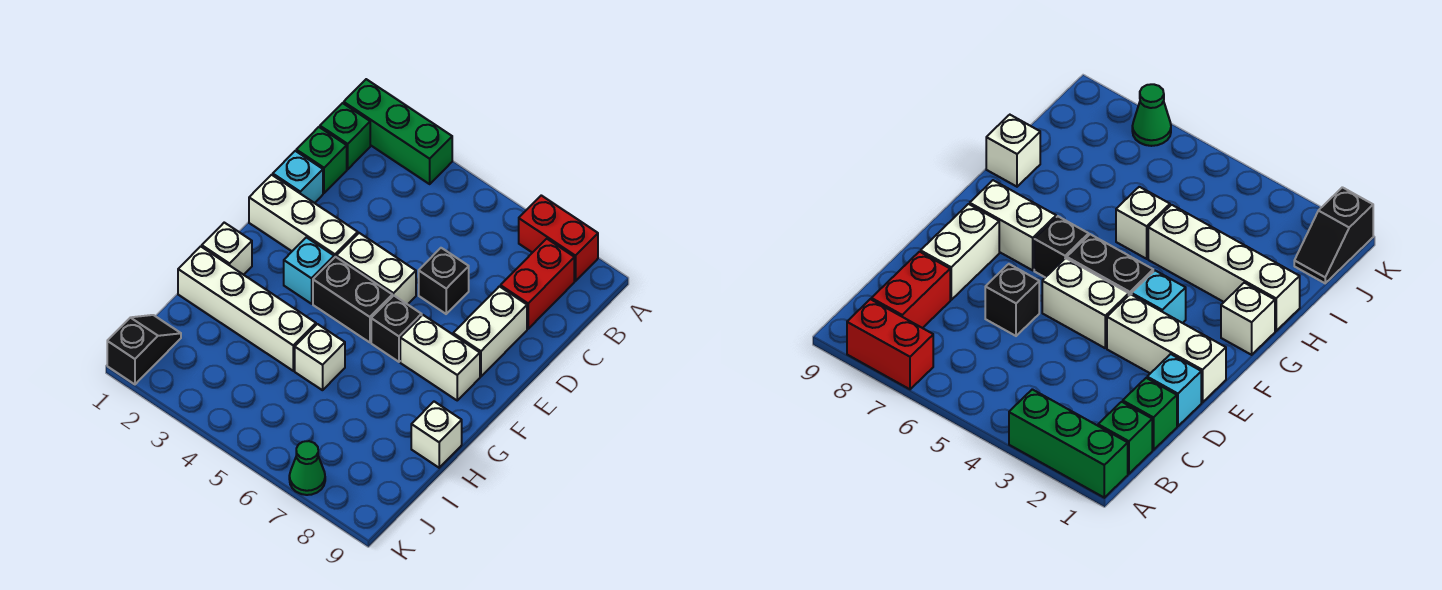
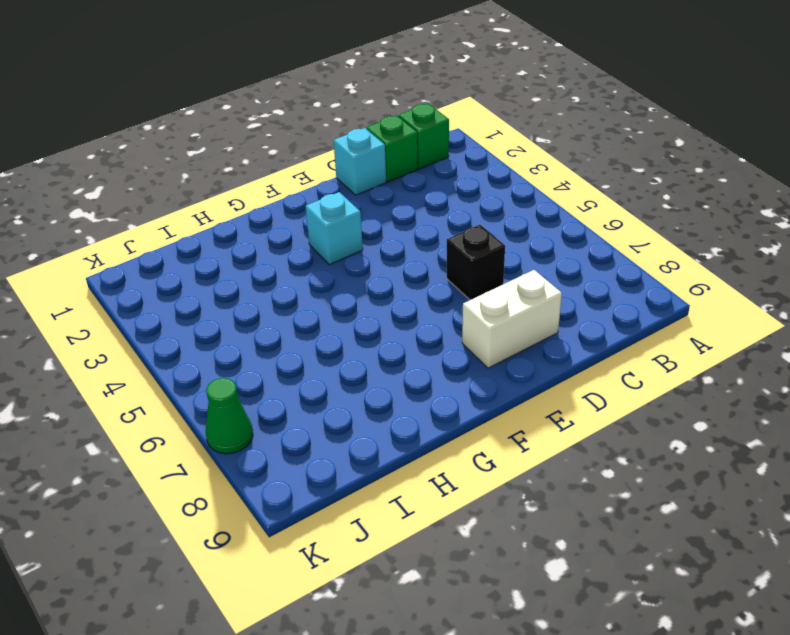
none -> green brick A1:A3 level 1
none -> red brick A7:A8 level 1
none -> red brick B8:C8 level 1

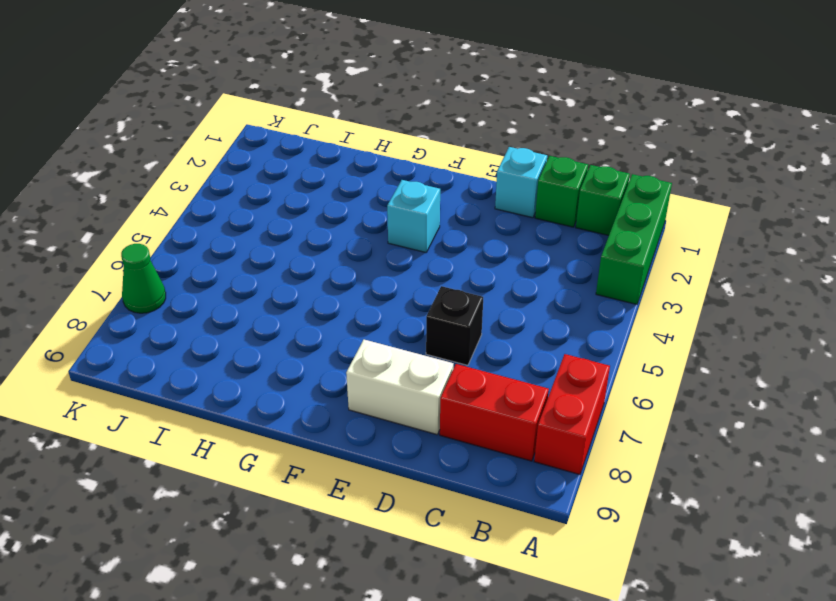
none -> white brick E1:E3 level 1
none -> white brick E4:E5 level 1
none -> black brick F4:F5 level 1

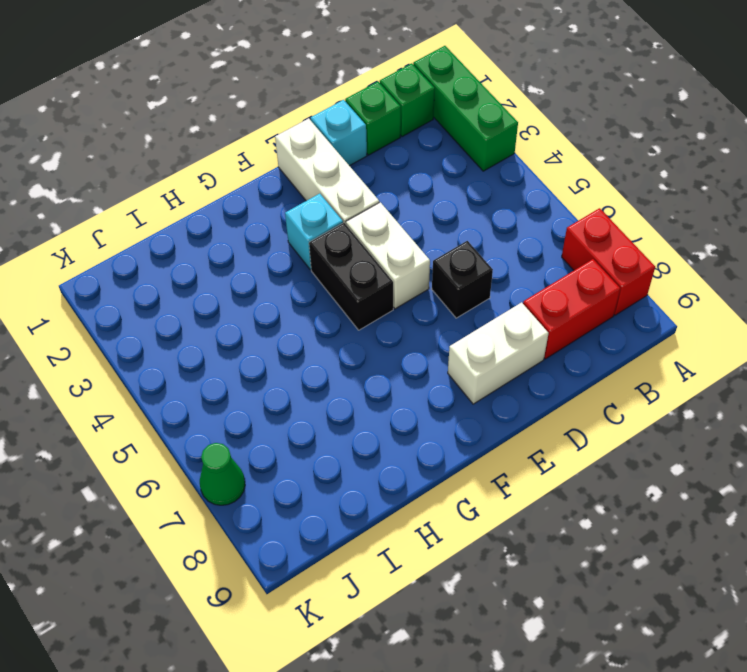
none -> black brick F6 level 1
none -> white brick F7:F8 level 1
none -> white brick G1 level 1

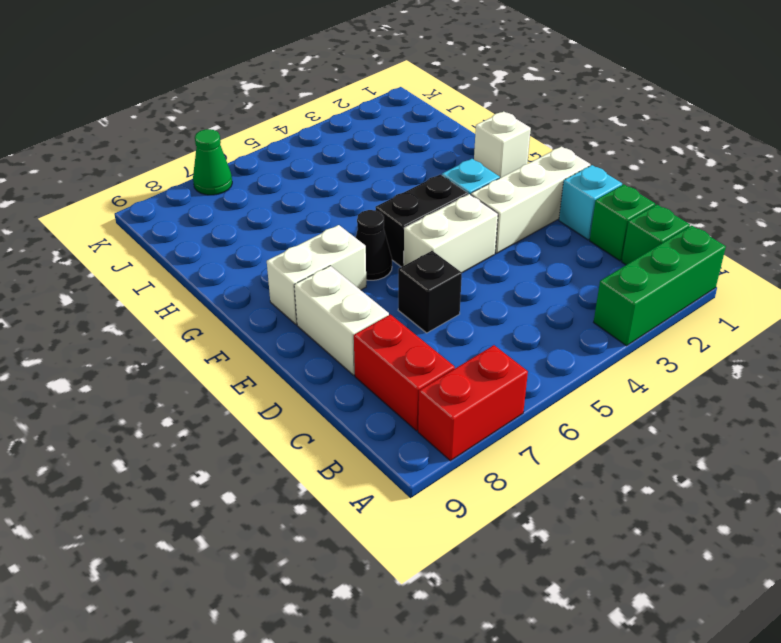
black cone F6 level 1 -> black brick F6 level 1
none -> white brick H1:H4 level 1
none -> white brick H5 level 1
none -> white brick H9 level 1

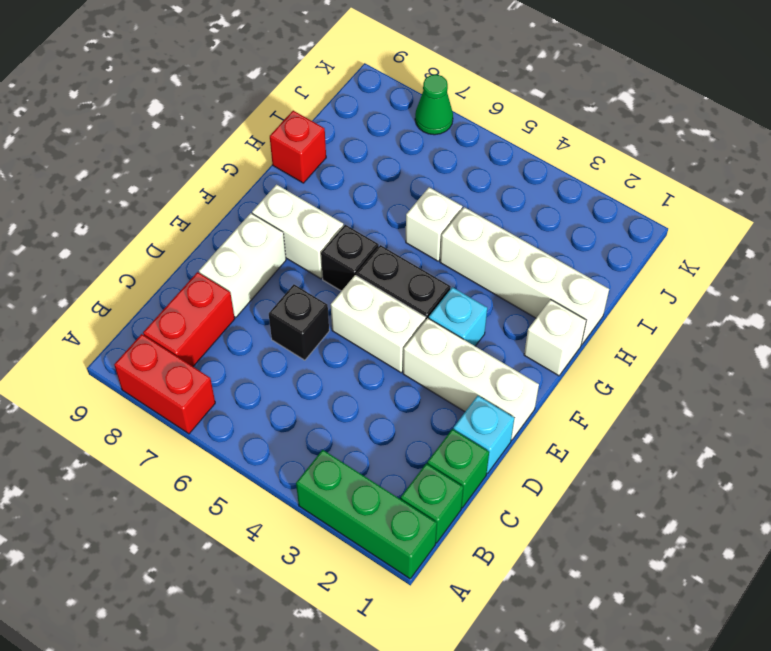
red brick H9 level 1 -> white brick H9 level 1
none -> black slope J1:K1 level 1 top K

